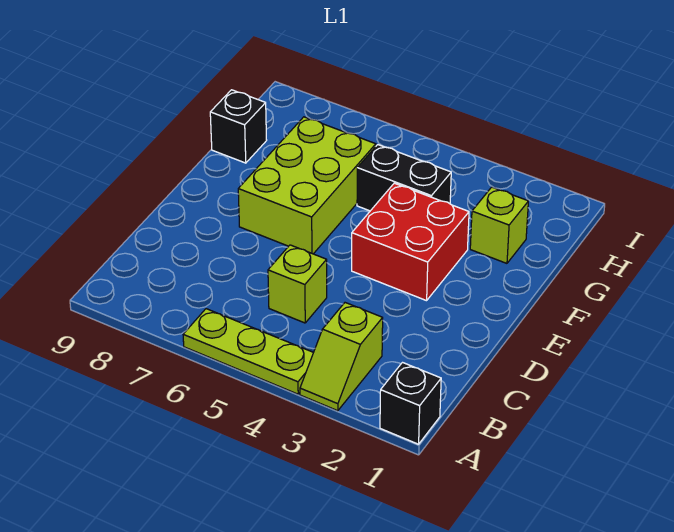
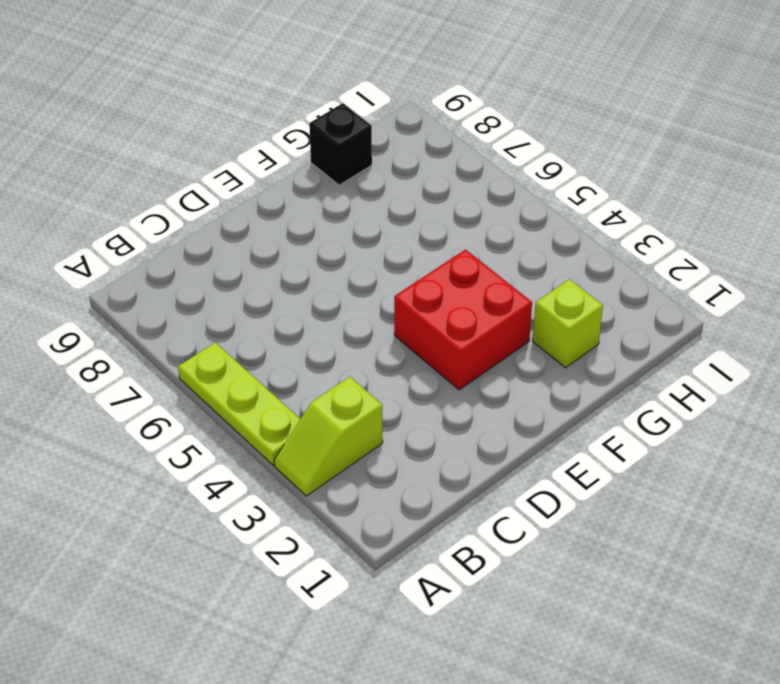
none -> black brick A1 level 1
none -> lime brick C5 level 1

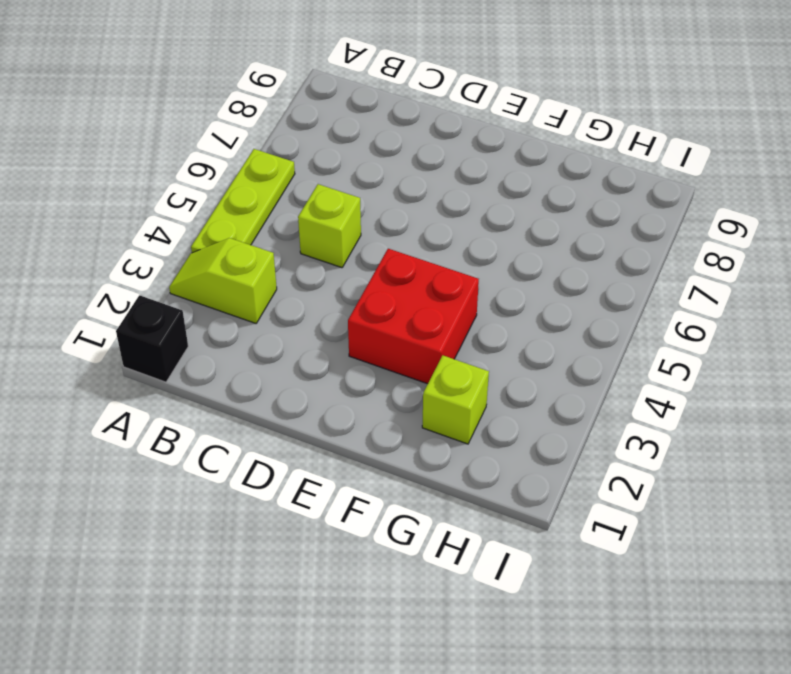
none -> lime brick E6:G7 level 1
none -> black brick G4:G5 level 1

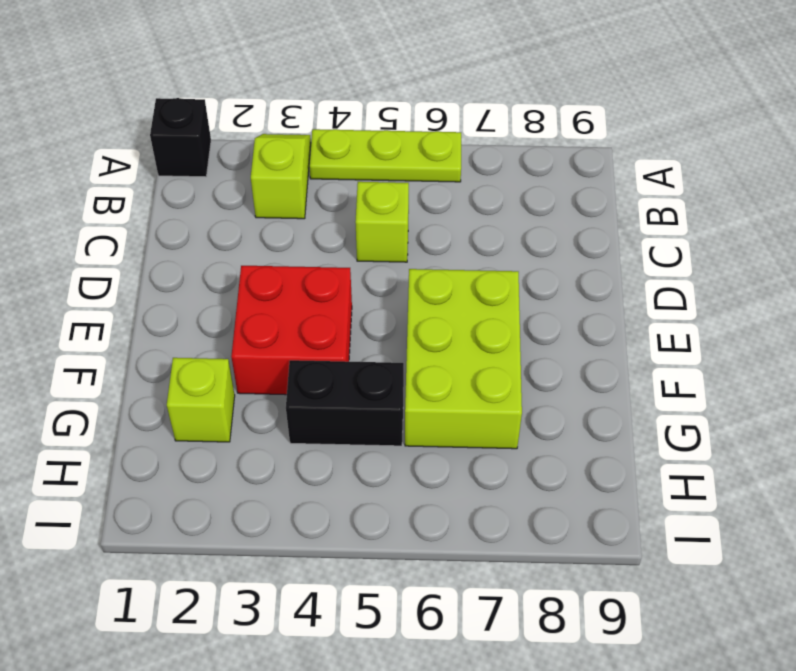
none -> black brick G9 level 1

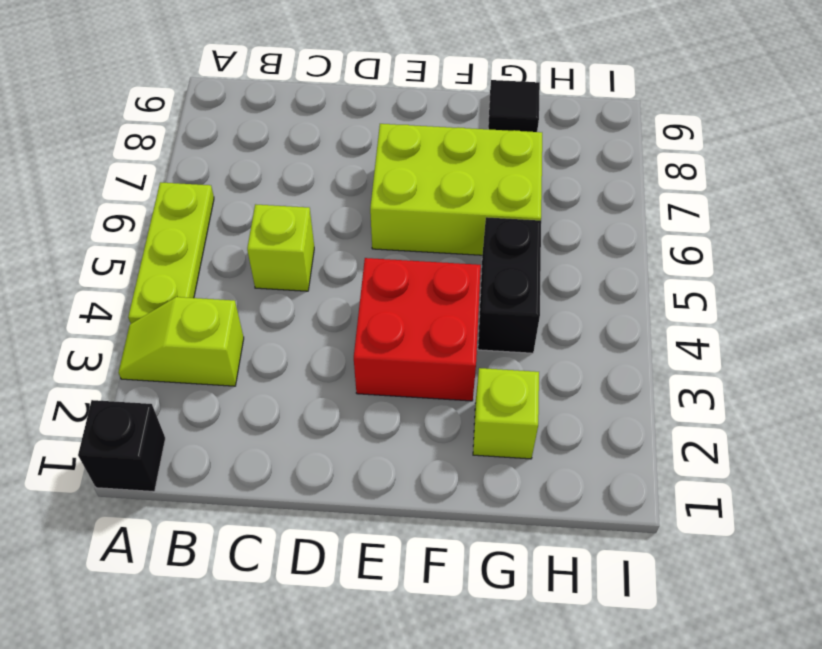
black tile G9 level 1 -> black brick G9 level 1

